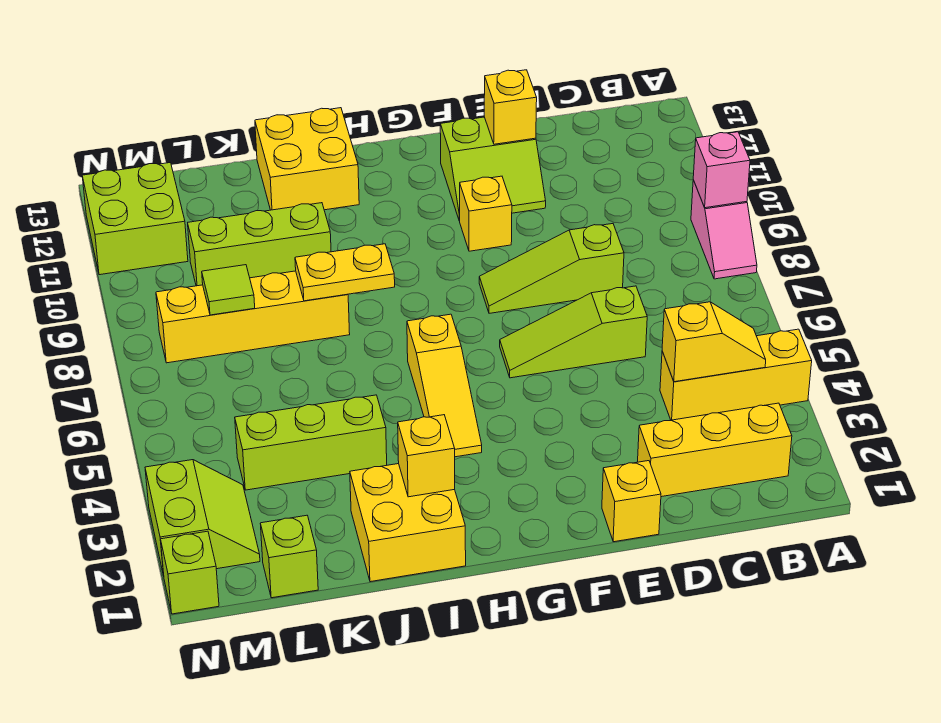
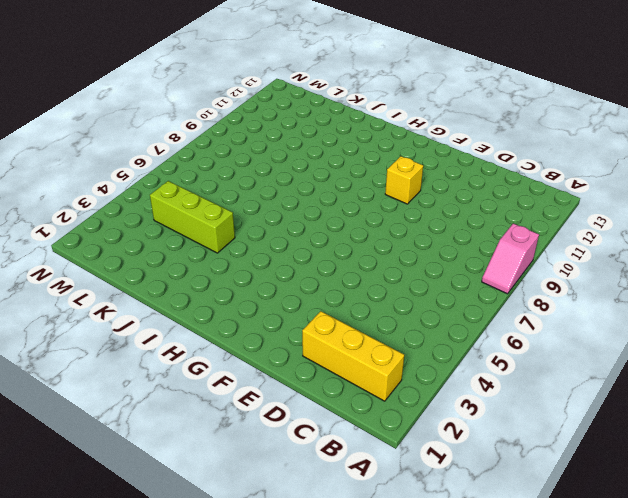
none -> yellow brick A4:C4 level 1
none -> lime slope D6:F6 level 1 top D
none -> lime slope D8:F8 level 1 top D

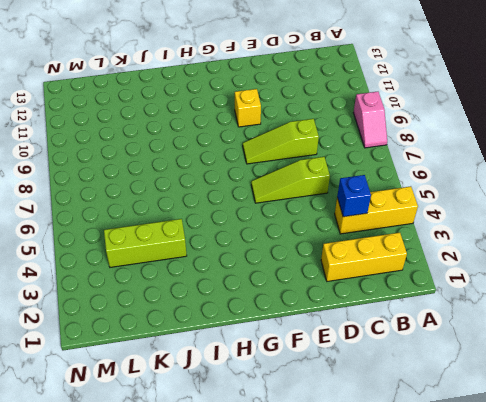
blue brick C4 level 2 -> yellow slope B4:C4 level 2 top C
none -> yellow brick E1 level 1
none -> lime slope E11:F12 level 1 top 12
none -> yellow slope H4:H6 level 1 top 6

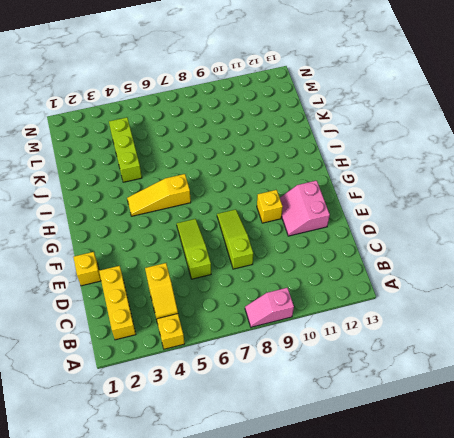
pink slope E11:F12 level 1 top 12 -> lime slope E11:F12 level 1 top 12
none -> yellow brick I1:J2 level 1
none -> yellow brick I12:J13 level 1
none -> yellow brick J8:M8 level 1

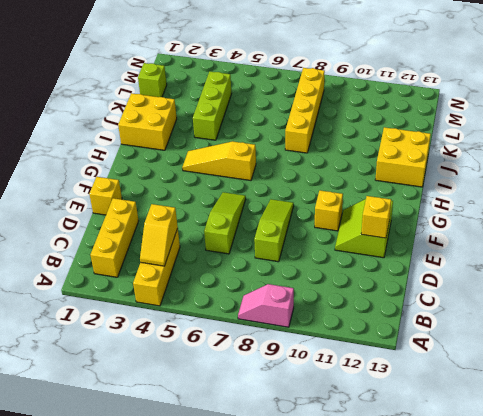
none -> lime brick J10:L10 level 1
none -> lime slope M2:N3 level 1 top N
none -> lime brick M11:N12 level 1

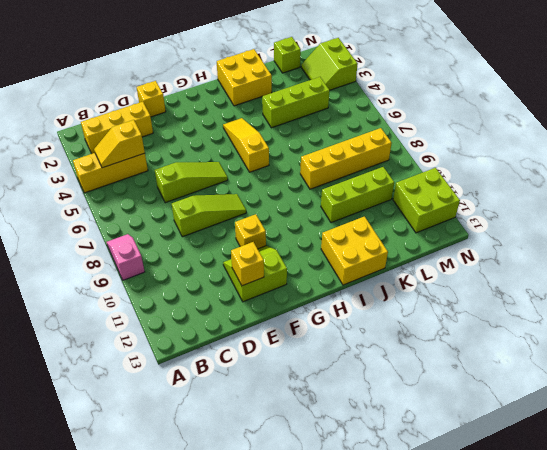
none -> lime brick N1 level 1
none -> pink brick A9 level 2
none -> yellow brick I2 level 2

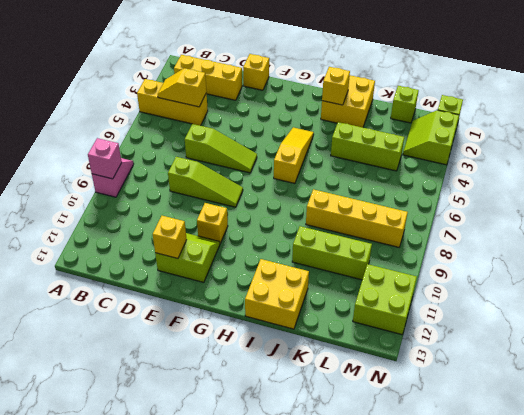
none -> yellow plate I8:J8 level 2
none -> lime tile L8 level 2

